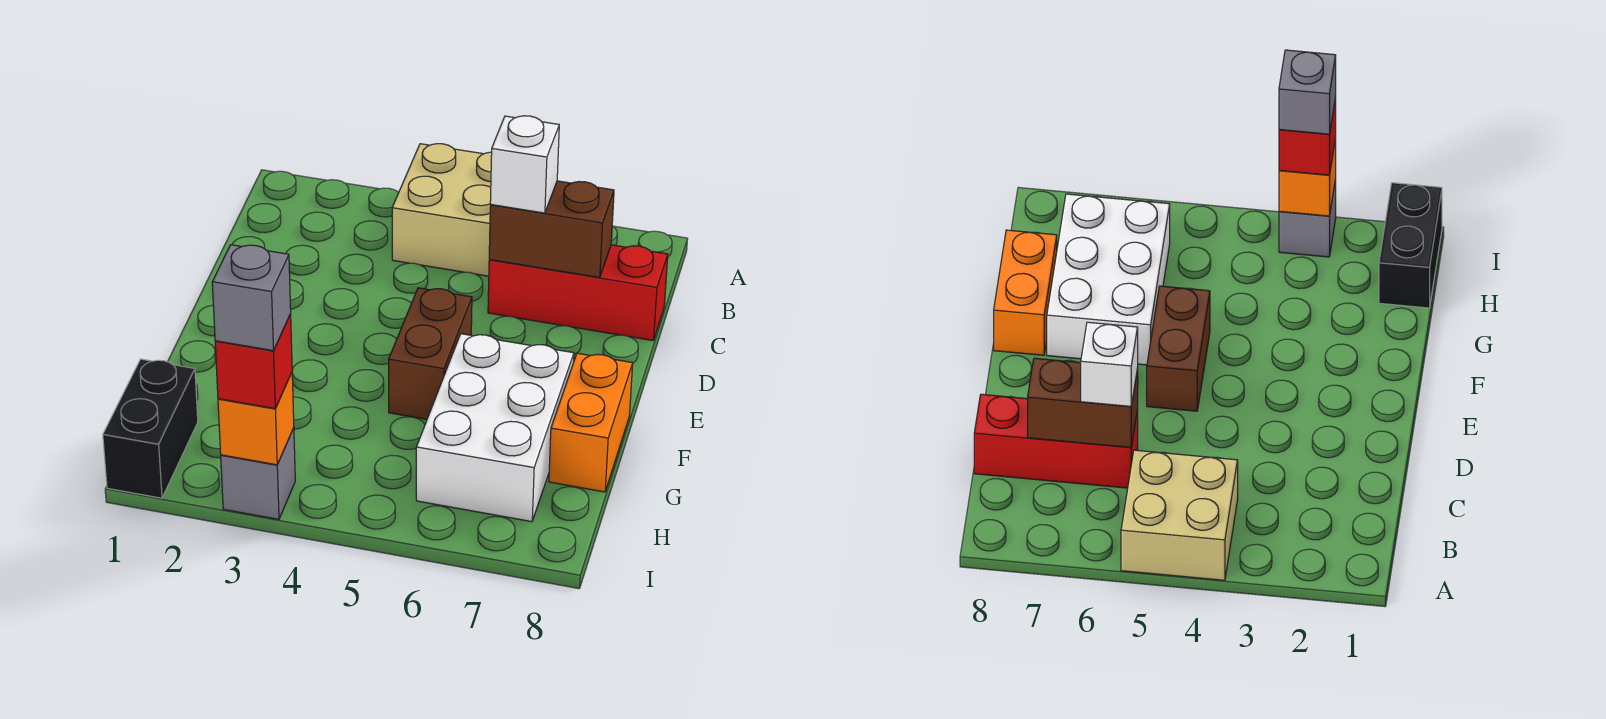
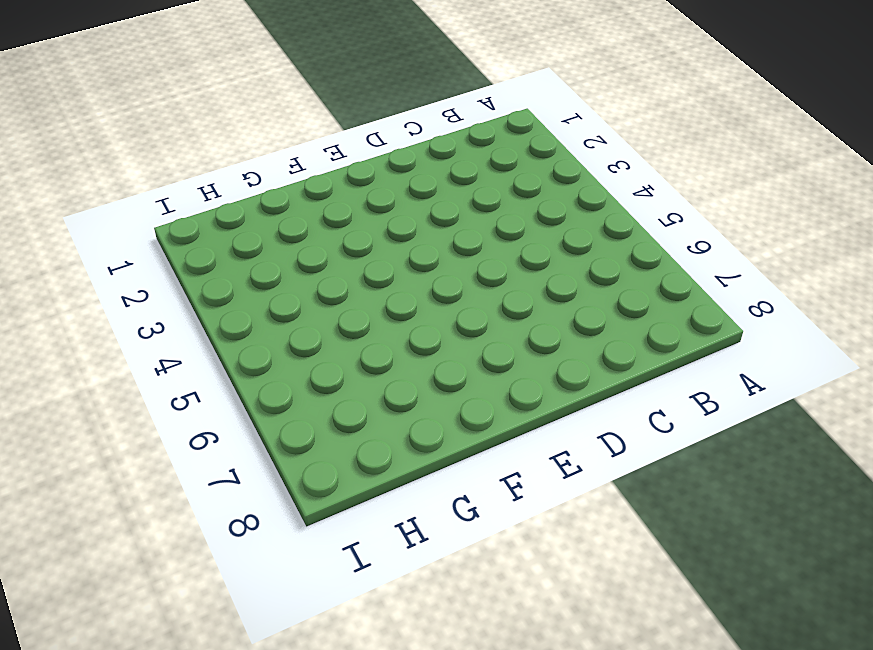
none -> tan brick A4:B5 level 1
none -> red brick C6:C8 level 1
none -> brown brick E5:F5 level 1

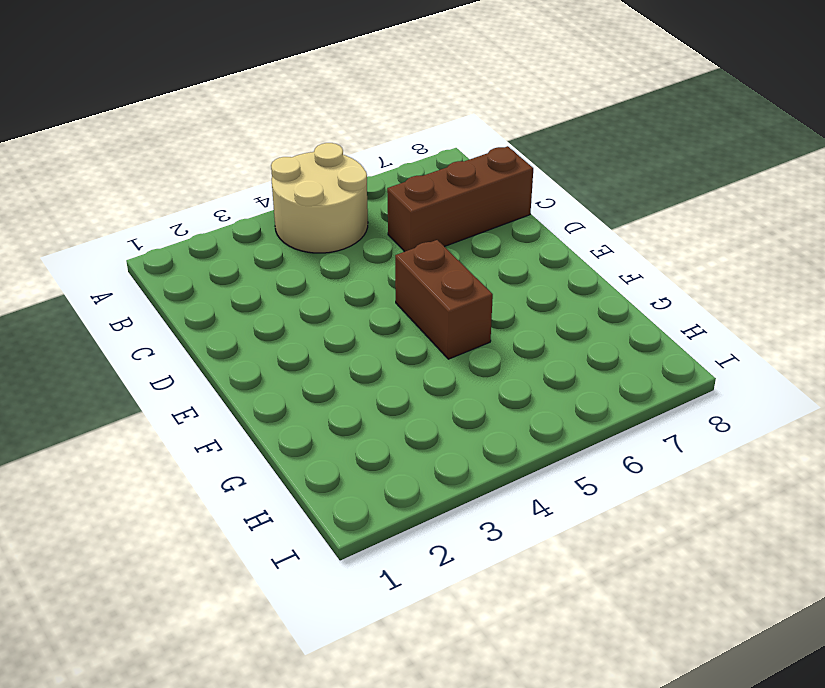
tan round brick A4:B5 level 1 -> tan brick A4:B5 level 1
brown brick C6:C8 level 1 -> red brick C6:C8 level 1
none -> white brick F6:H7 level 1
none -> orange brick F8:G8 level 1
none -> black brick H1:I1 level 1

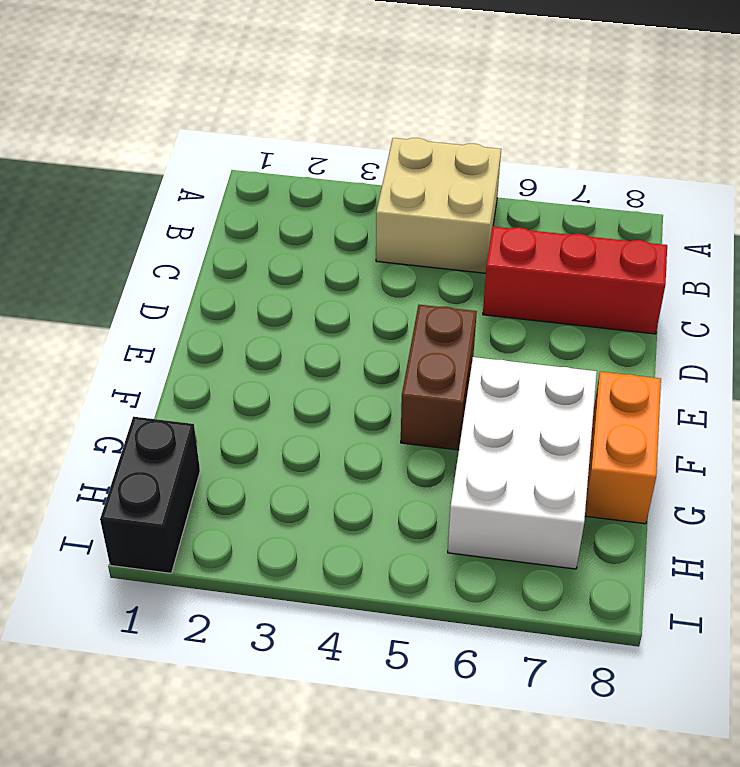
none -> grey brick I3 level 1
none -> brown brick C6:C7 level 2
none -> orange brick I3 level 2

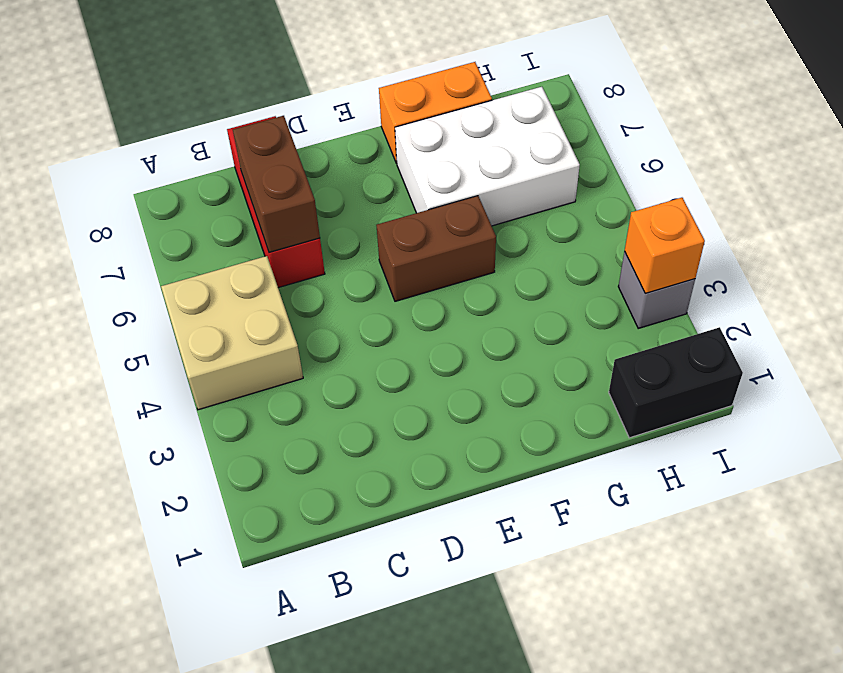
none -> white brick C6 level 3
none -> red brick I3 level 3
none -> grey brick I3 level 4

